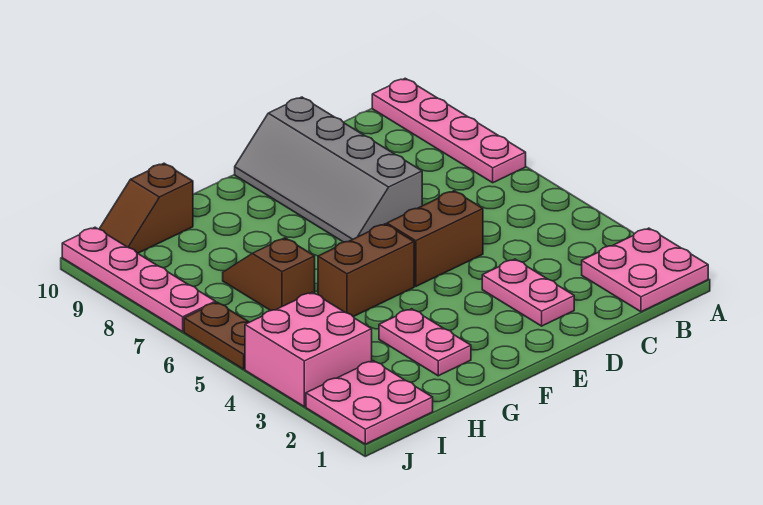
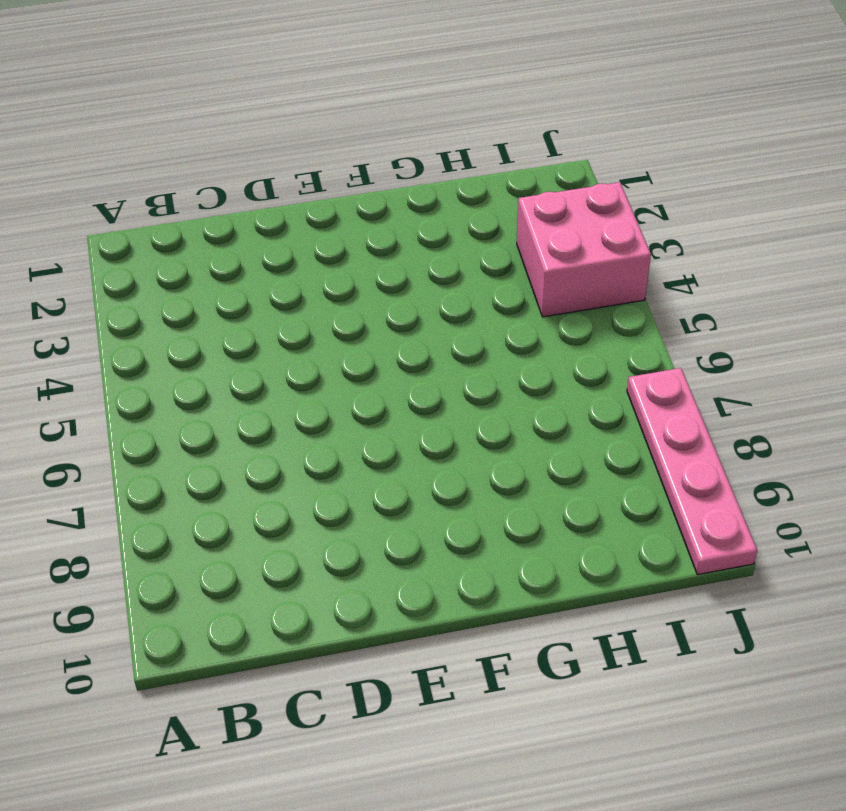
none -> pink plate A1:B2 level 1
none -> pink plate A7:A10 level 1
none -> pink plate D2:D3 level 1

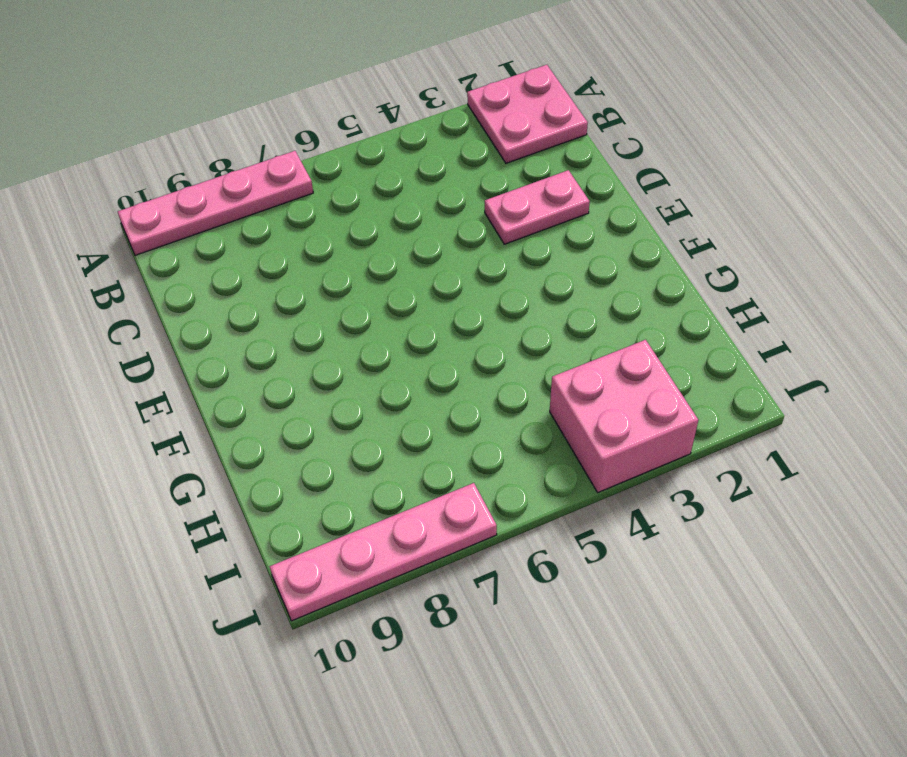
none -> brown brick D5:E5 level 1
none -> grey slope D7:E10 level 1 top D
none -> brown brick F5:G5 level 1

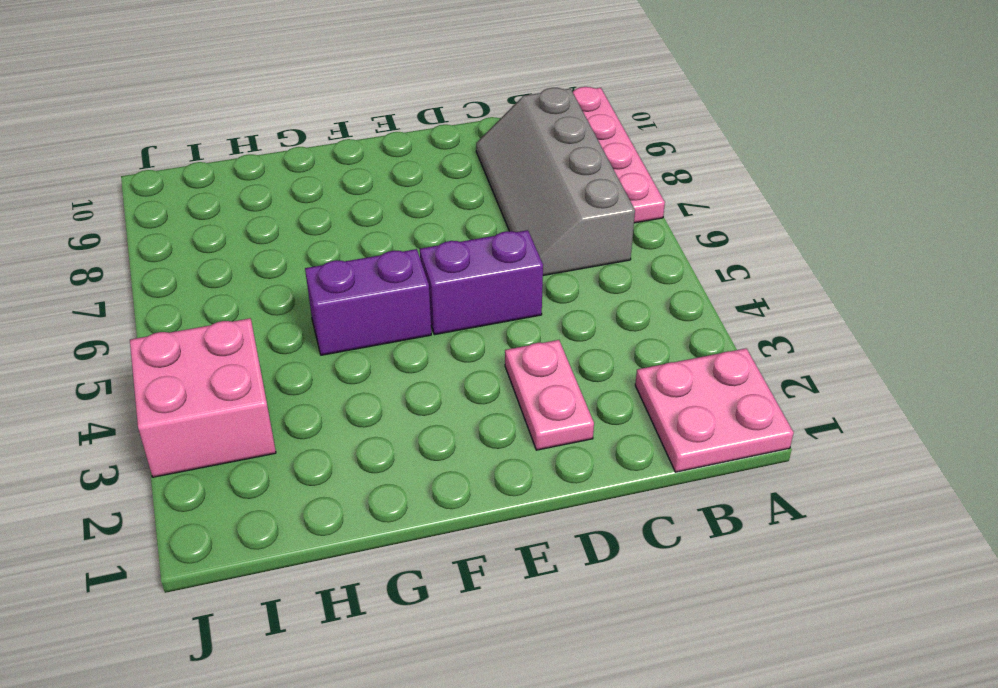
grey slope B6:C9 level 1 top B -> grey slope D7:E10 level 1 top D
purple brick D5:E5 level 1 -> brown brick D5:E5 level 1
purple brick F5:G5 level 1 -> brown brick F5:G5 level 1
none -> pink plate G2:G3 level 1
none -> brown slope H6:H7 level 1 top 6
none -> brown slope H10:I10 level 1 top H

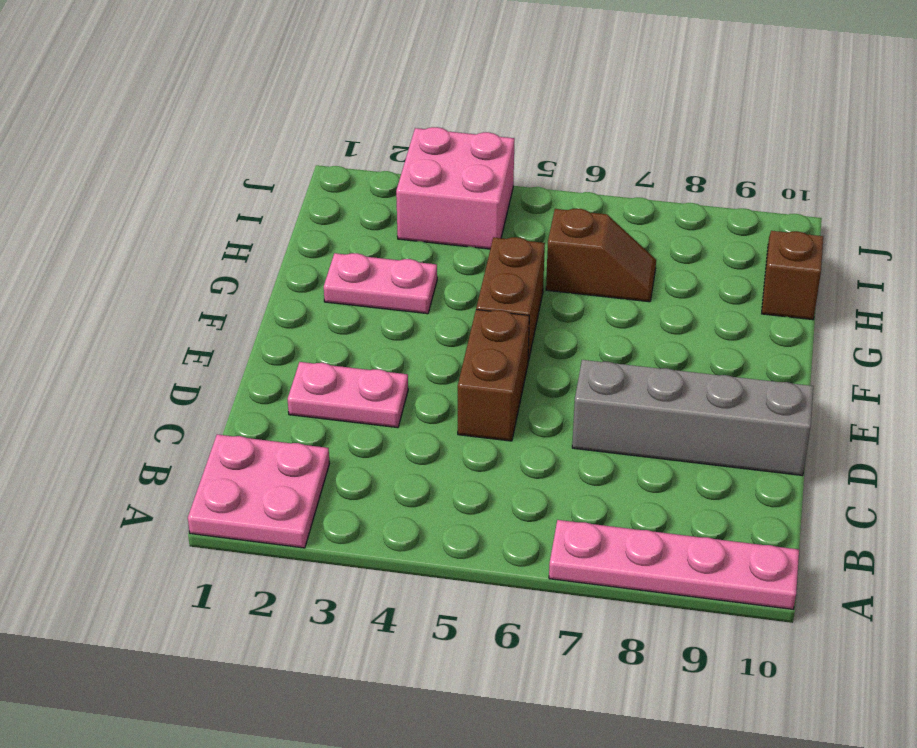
none -> pink plate I1:J2 level 1
none -> brown plate J5:J6 level 1
none -> pink plate J7:J10 level 1

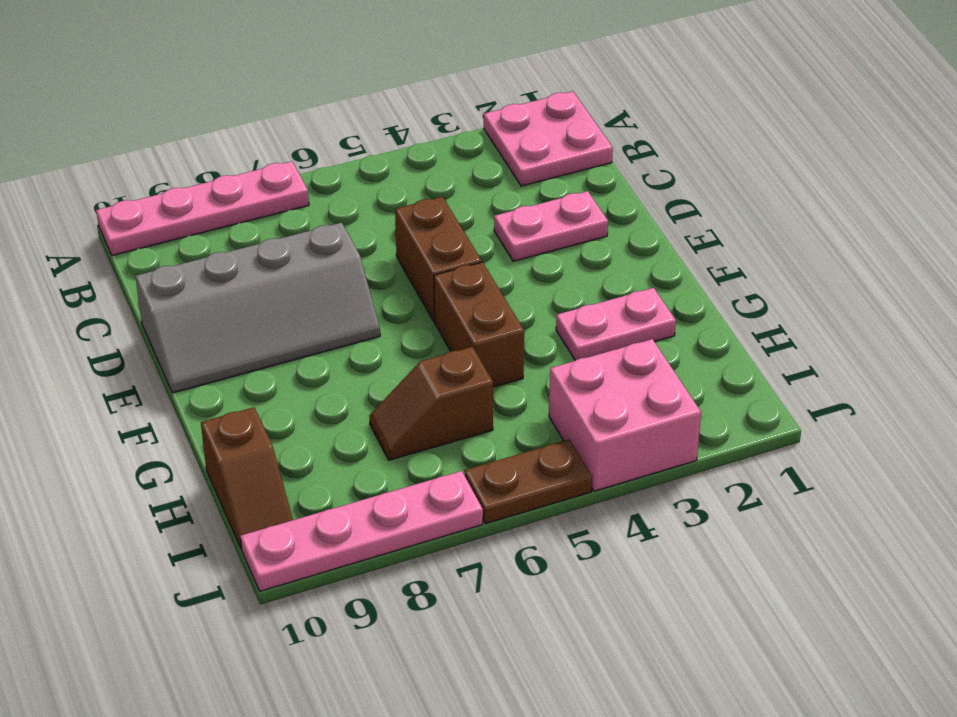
none -> pink plate I1:J2 level 1

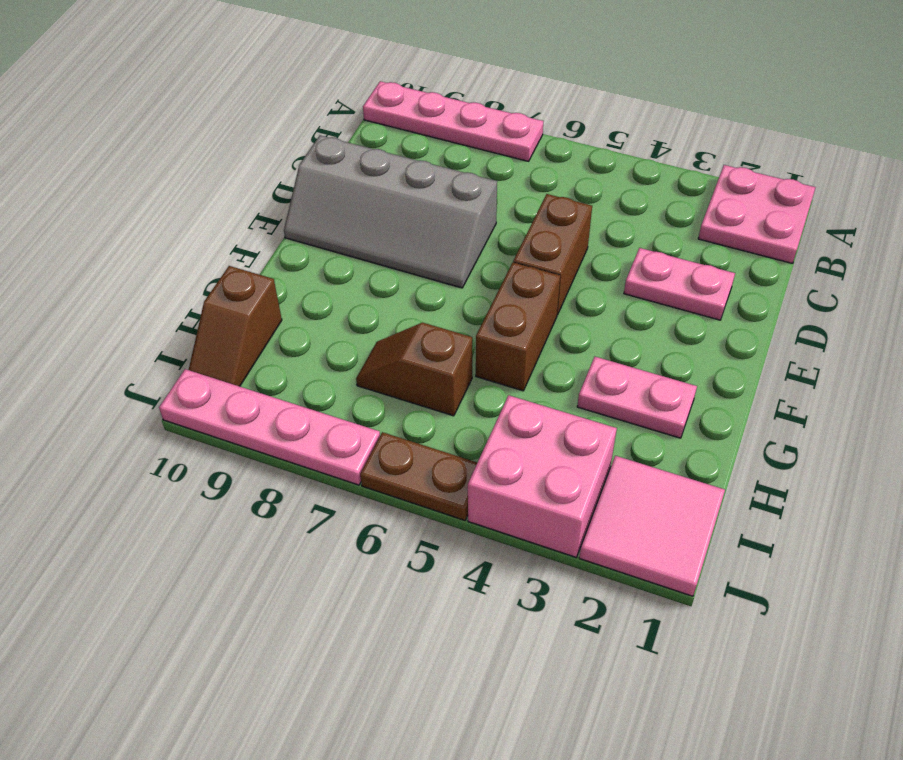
pink tile I1:J2 level 1 -> pink plate I1:J2 level 1

